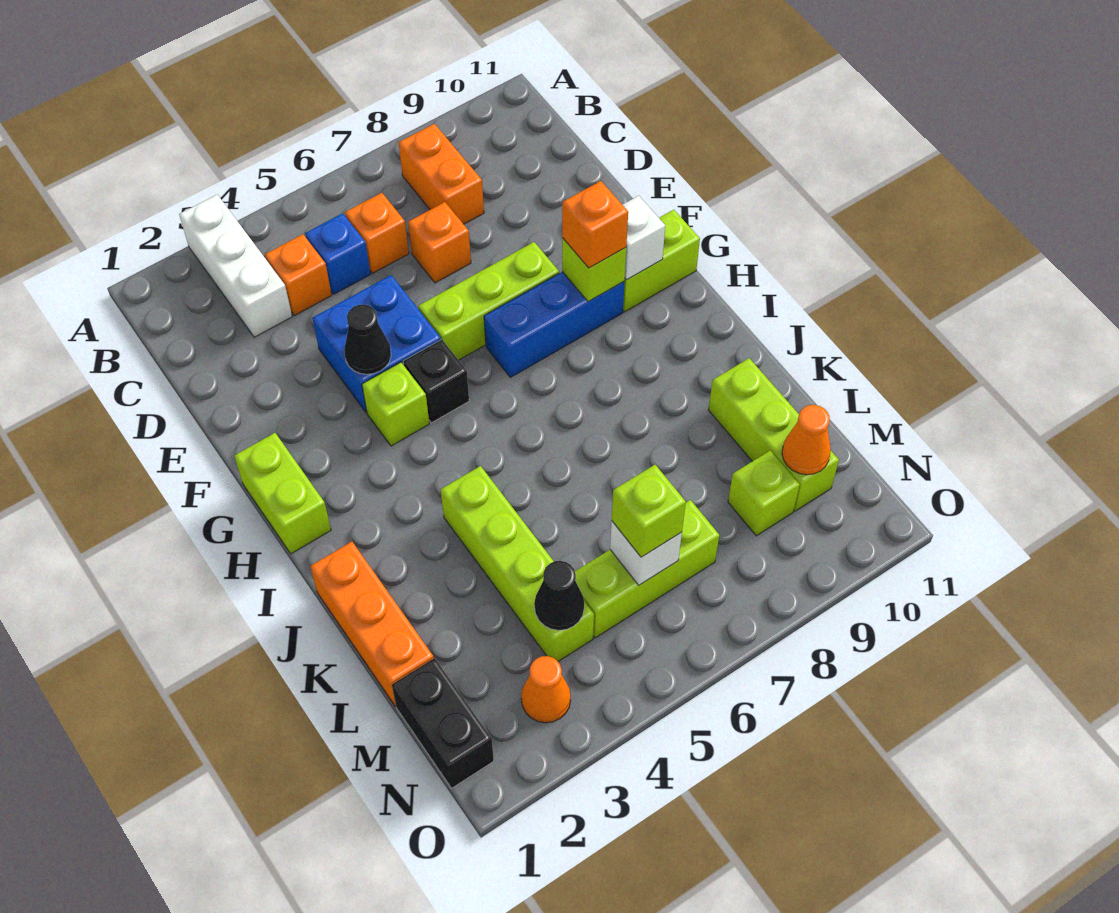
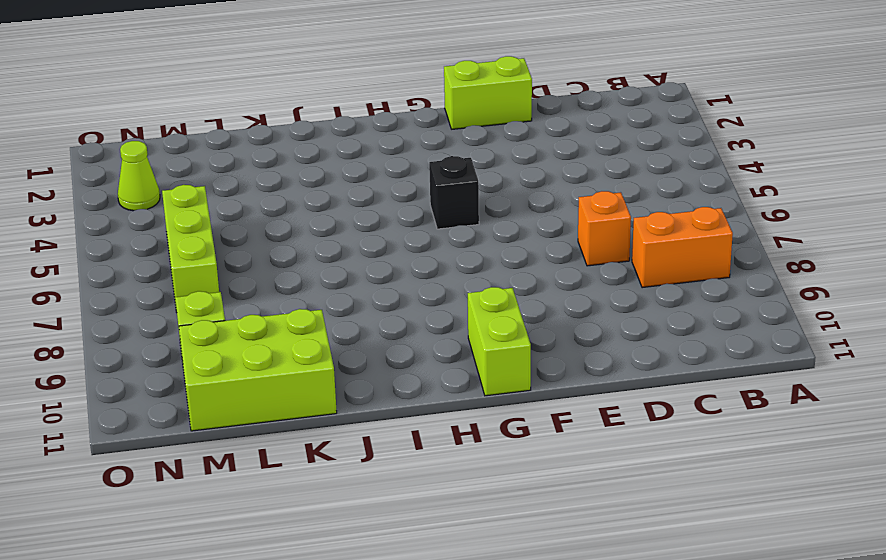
lime brick E1:F1 level 1 -> lime brick G1:H1 level 1
lime brick K10:M11 level 1 -> lime brick K10:M10 level 1
lime cone N3 level 1 -> orange cone N3 level 1
none -> white brick A3:C3 level 1
none -> orange brick C4 level 1
none -> blue brick C5 level 1

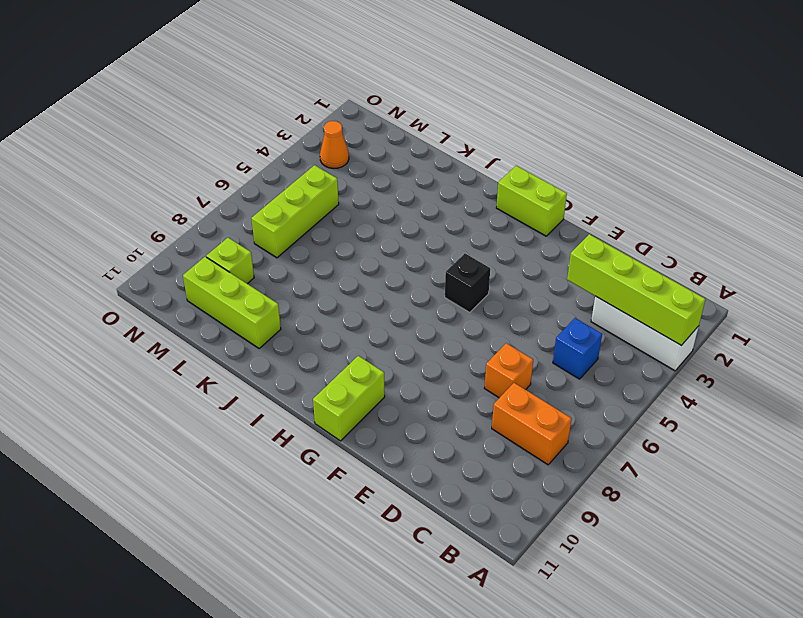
lime brick A3:D3 level 2 -> lime brick J4:M4 level 1
none -> orange brick C4 level 1
none -> orange brick C6 level 1
none -> blue brick E4:F5 level 1

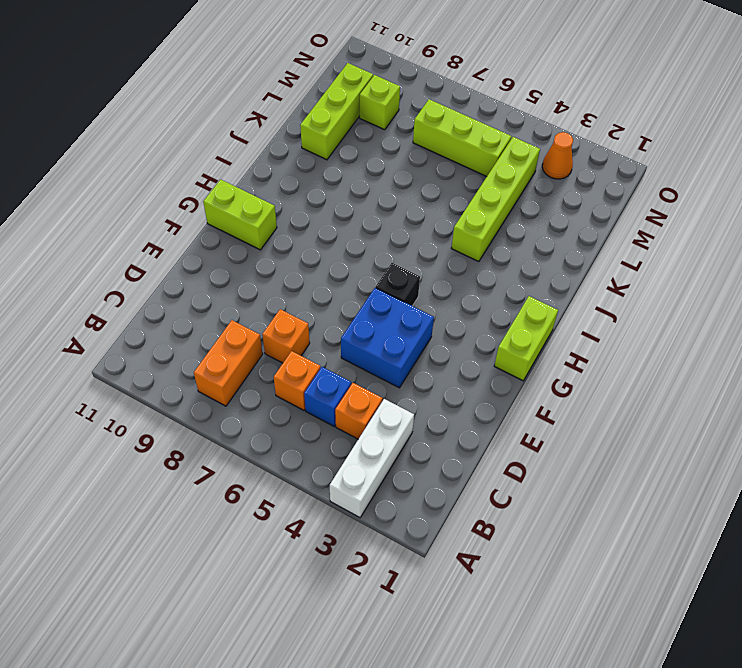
none -> lime brick F6:F8 level 1
none -> lime brick G4 level 1
none -> blue brick G7:G9 level 1

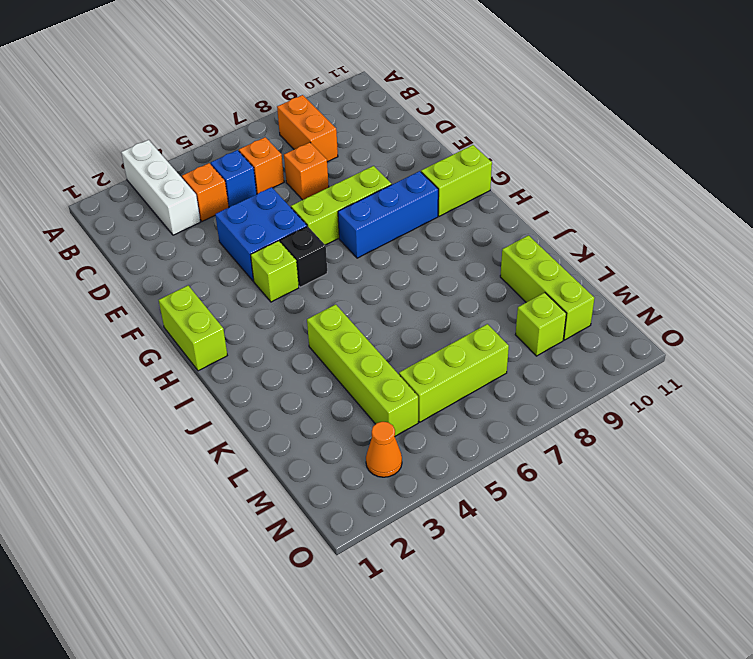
none -> orange brick J1:L1 level 1
none -> black brick M1:N1 level 1
none -> black cone F4 level 2

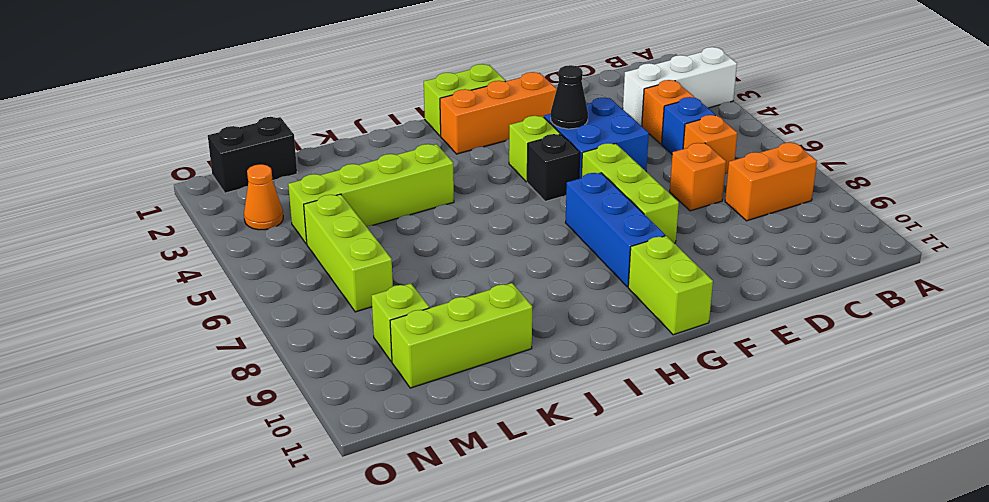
orange brick F2:H2 level 1 -> orange brick J1:L1 level 1
none -> lime brick G9 level 2
none -> white brick G10 level 2
none -> black cone M4 level 2

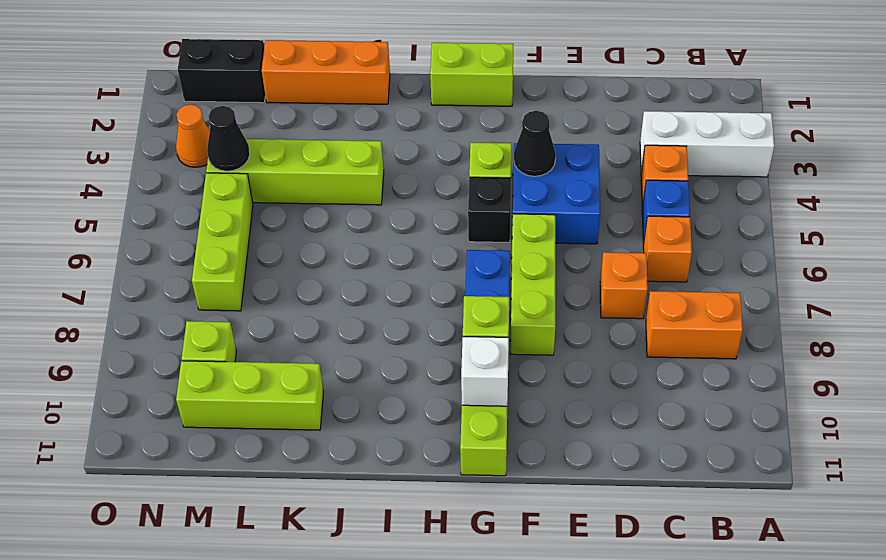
none -> white brick M6 level 2
none -> orange cone M10 level 2
none -> orange brick G9 level 3

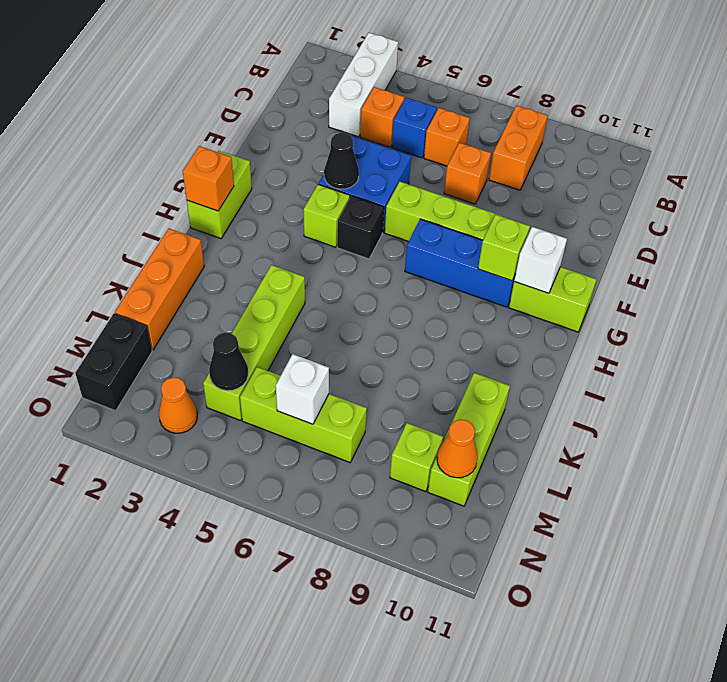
orange brick H1 level 2 -> orange brick G9 level 3
none -> lime brick M6 level 3

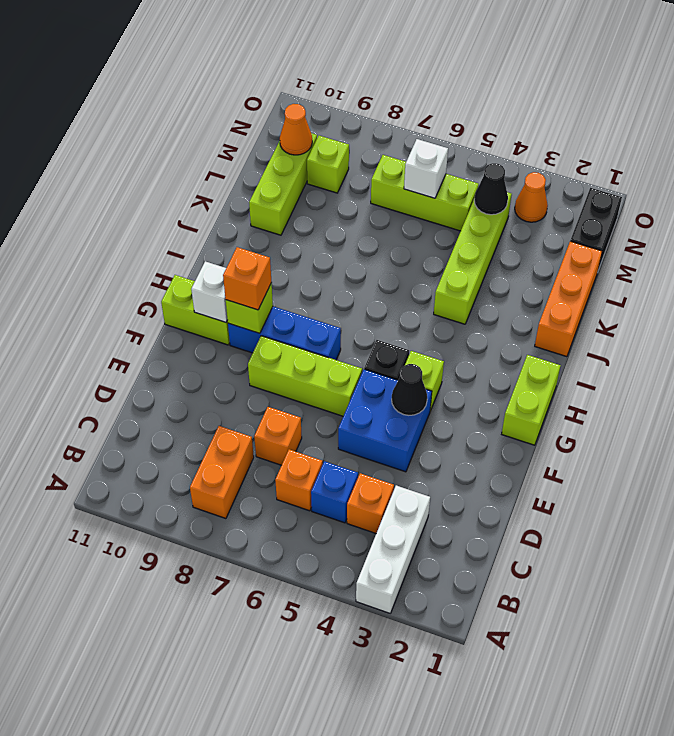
none -> lime brick M6 level 3

